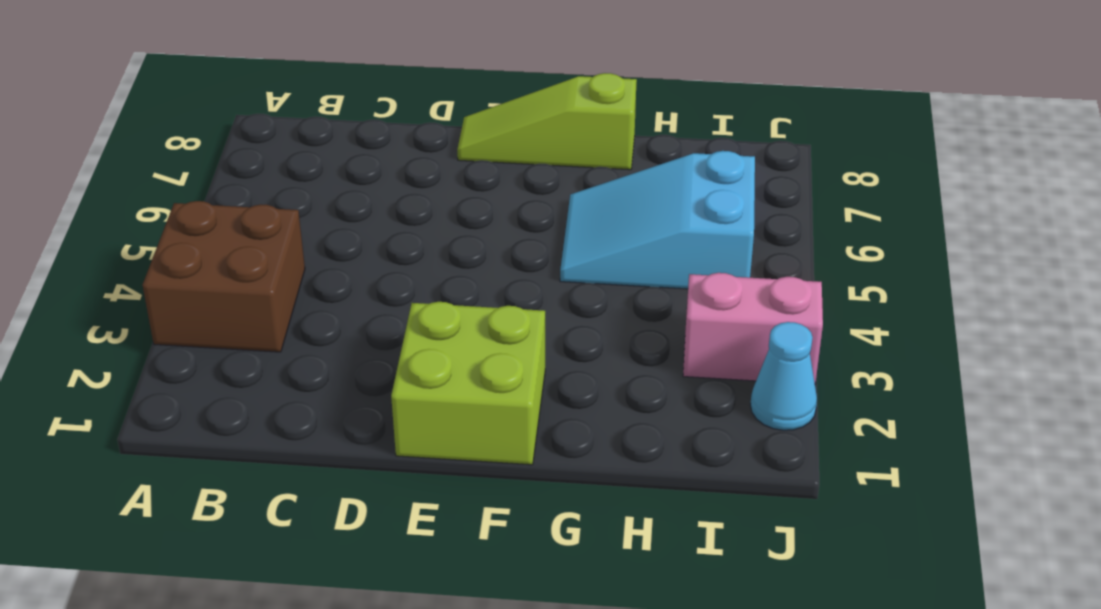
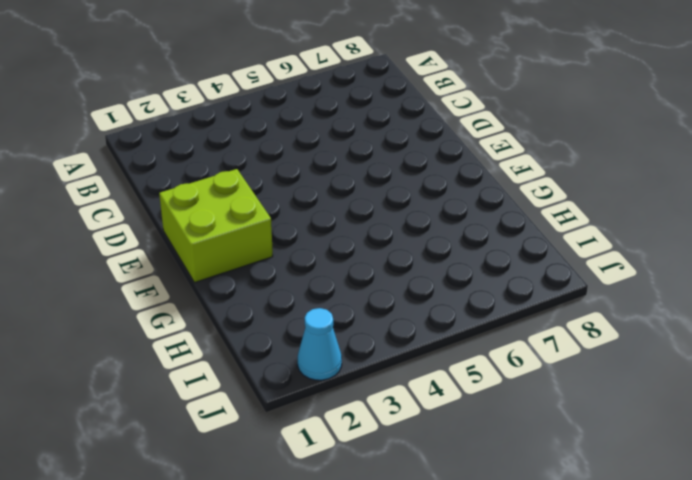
none -> brown brick A3:B4 level 1
none -> lime slope E8:G8 level 1 top G

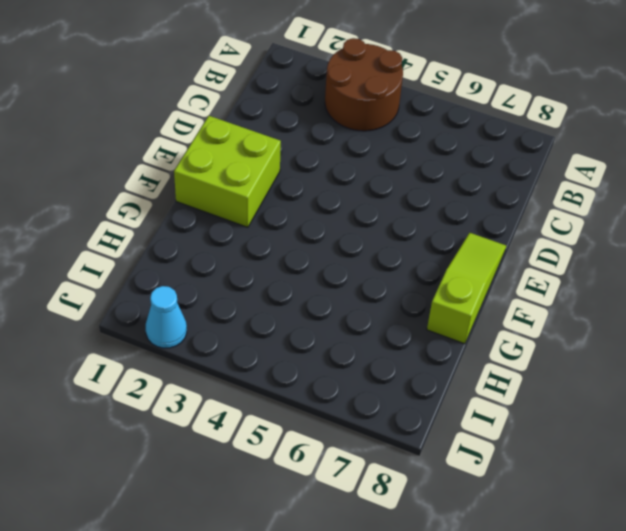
brown round brick A3:B4 level 1 -> brown brick A3:B4 level 1
none -> cyan slope G5:I6 level 1 top I
none -> pink brick I3:J3 level 1

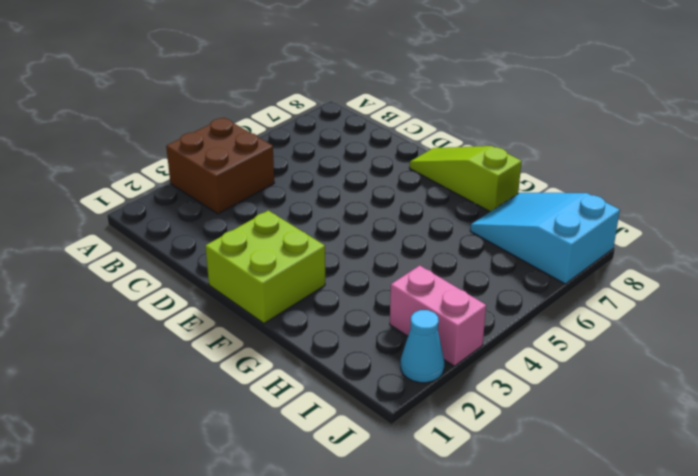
cyan slope H7:J8 level 1 top J -> cyan slope G5:I6 level 1 top I

